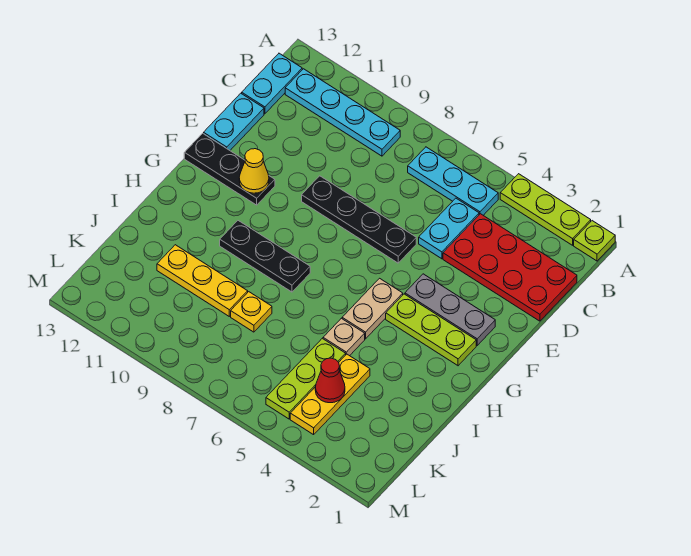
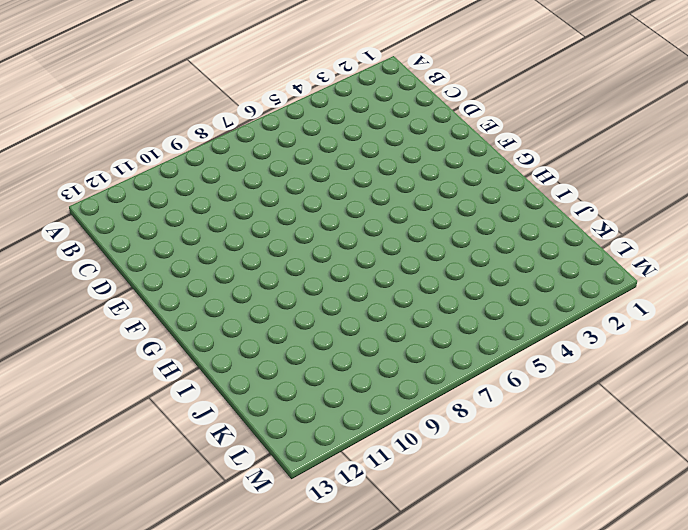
none -> lime plate A1 level 1
none -> lime plate A2:A4 level 1
none -> cyan plate B5:B7 level 1

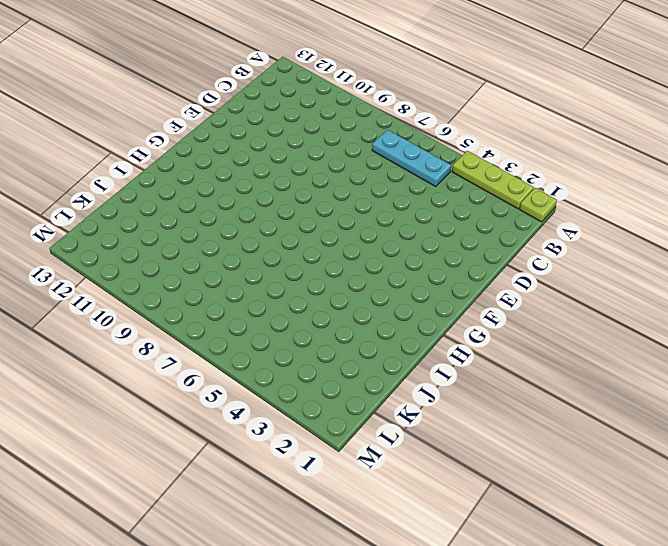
none -> cyan plate B9:B12 level 1
none -> cyan plate B13:C13 level 1
none -> red plate C1:D4 level 1

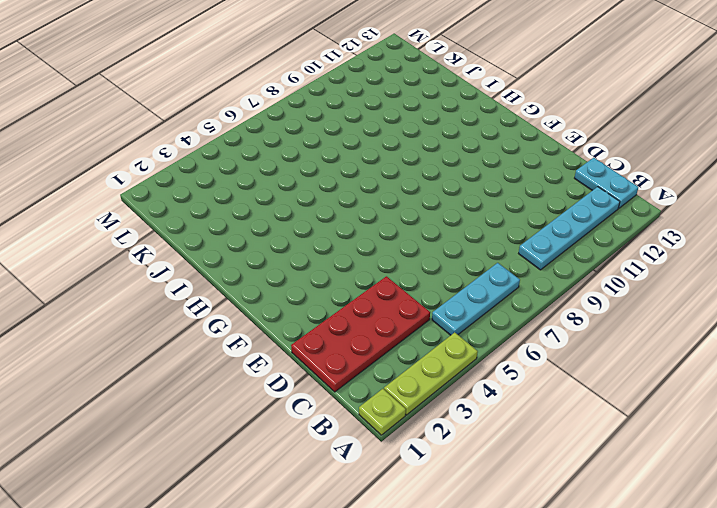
none -> cyan plate C5:D5 level 1
none -> cyan plate D13:E13 level 1
none -> black plate E6:E9 level 1

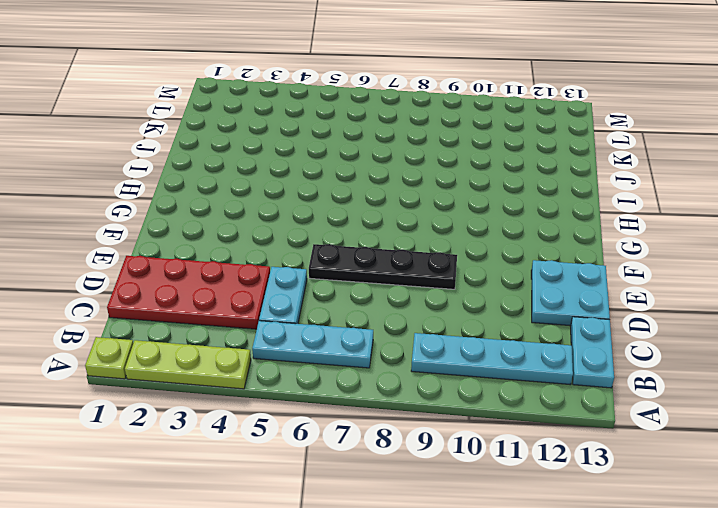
cyan plate D12:E13 level 1 -> cyan plate D13:E13 level 1
none -> grey plate F2:F4 level 1
none -> black plate F11:F13 level 1
none -> lime plate G2:G4 level 1

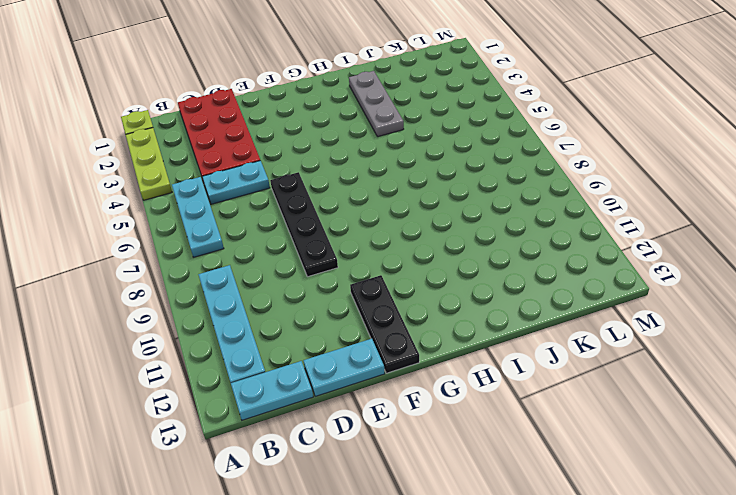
grey plate I2:I4 level 1 -> grey plate F2:F4 level 1
none -> lime plate G2:G4 level 1
none -> tan plate G5:H5 level 1
none -> black plate H8:H10 level 1

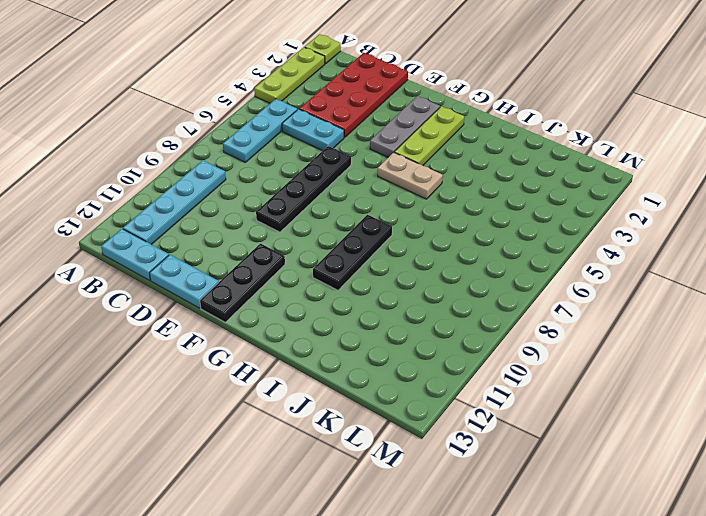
none -> tan plate I5 level 1
none -> yellow plate J4:L4 level 1
none -> lime plate J5:L5 level 1

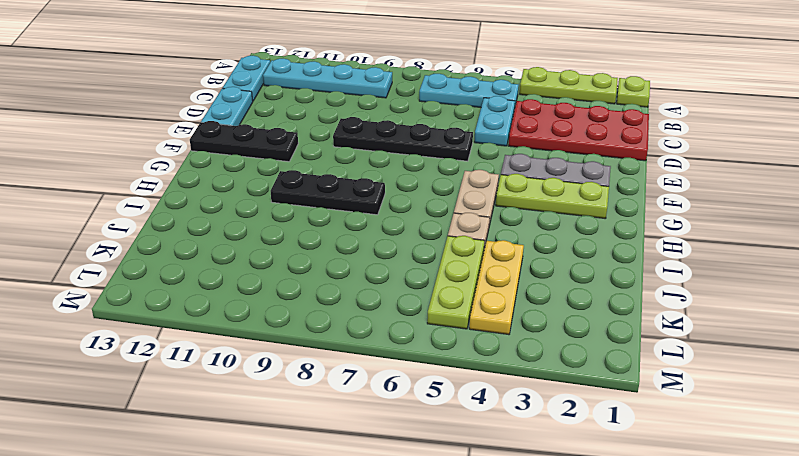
none -> yellow plate J8 level 1
none -> yellow plate J9:J11 level 1
none -> yellow cone F11 level 2

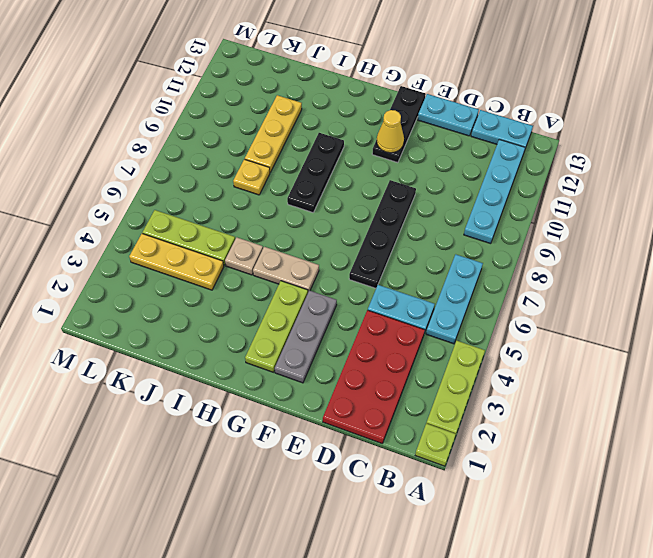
none -> red cone K4 level 2

